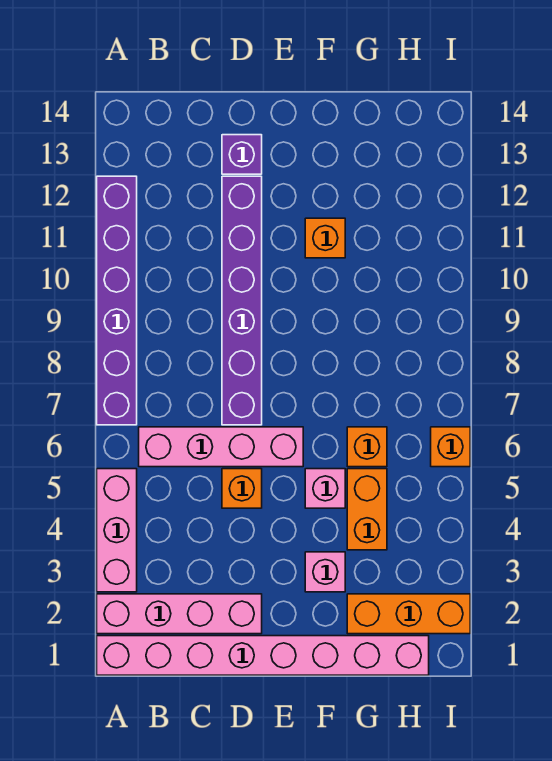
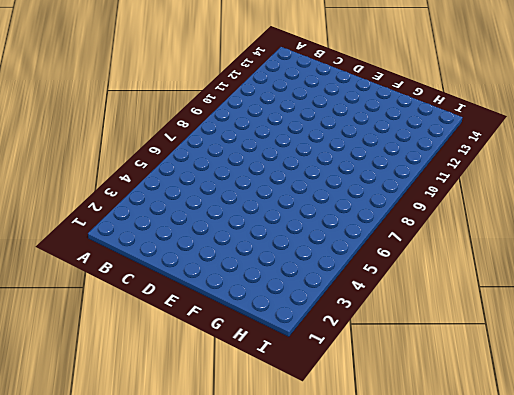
none -> pink brick A1:H1 level 1
none -> pink brick A2:D2 level 1
none -> pink brick A3:A5 level 1

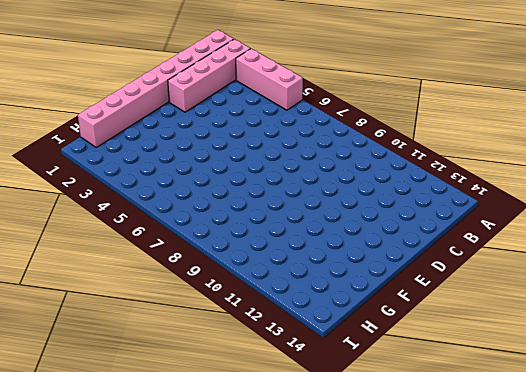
none -> purple brick A7:A12 level 1
none -> pink brick B6:E6 level 1
none -> orange brick D5 level 1

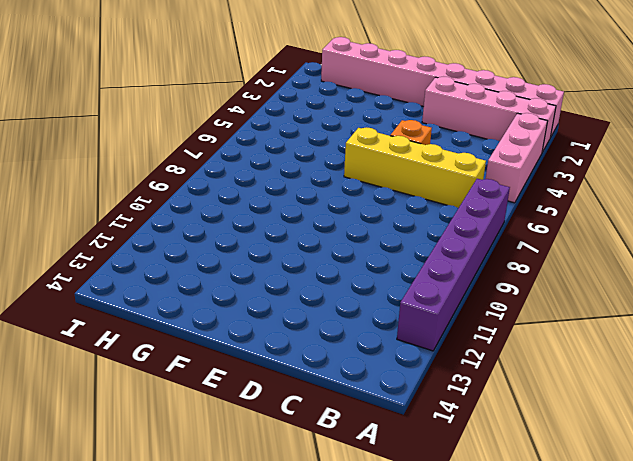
yellow brick B6:E6 level 1 -> pink brick B6:E6 level 1
none -> purple brick D7:D12 level 1
none -> purple brick D13 level 1
none -> pink brick F3 level 1

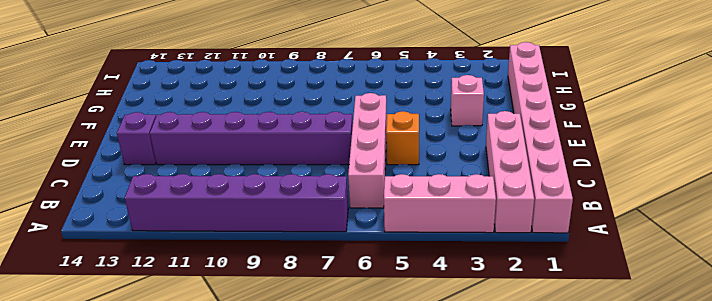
none -> pink brick F5 level 1
none -> orange brick F11 level 1
none -> orange brick G2:I2 level 1

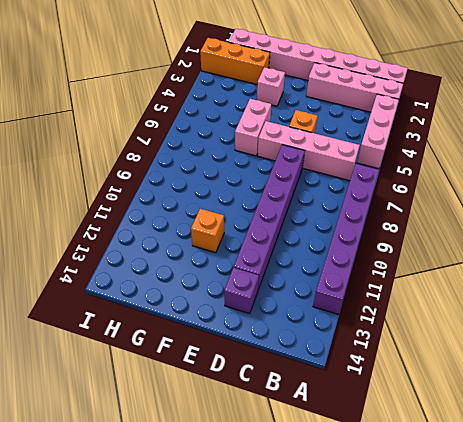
pink brick F5:F6 level 1 -> pink brick F5 level 1
none -> orange brick G4:G5 level 1
none -> orange brick G6 level 1
none -> orange brick I6 level 1

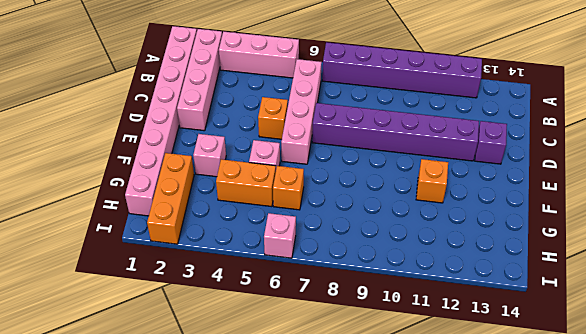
pink brick I6 level 1 -> orange brick I6 level 1

